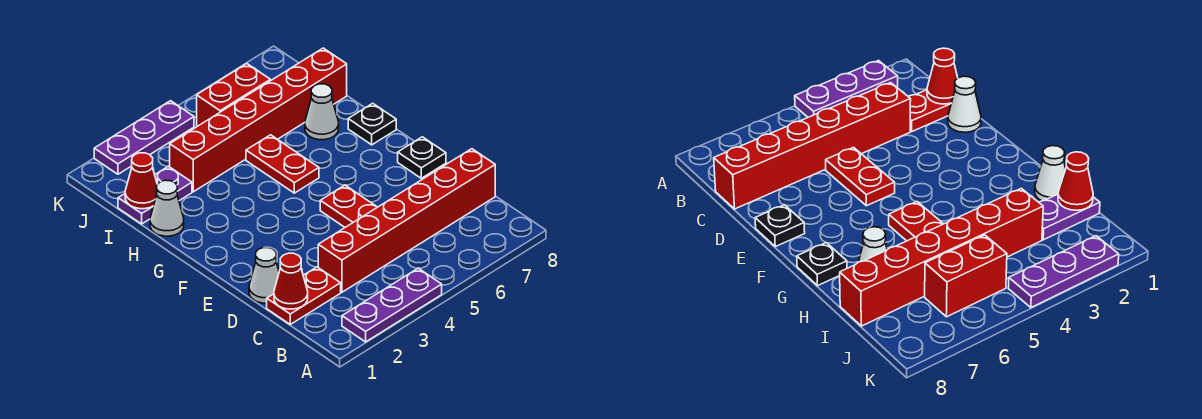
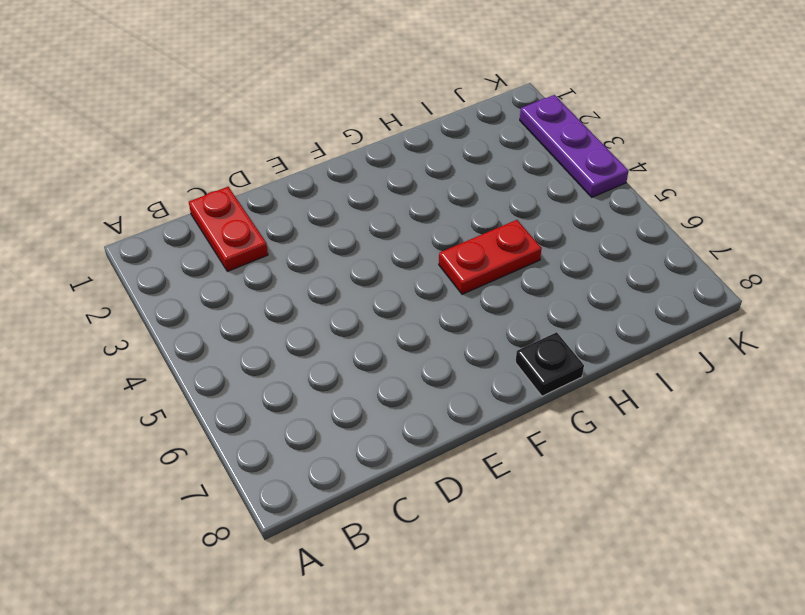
none -> purple plate A2:A4 level 1
none -> red brick C3:C8 level 1
none -> white cone D1 level 1

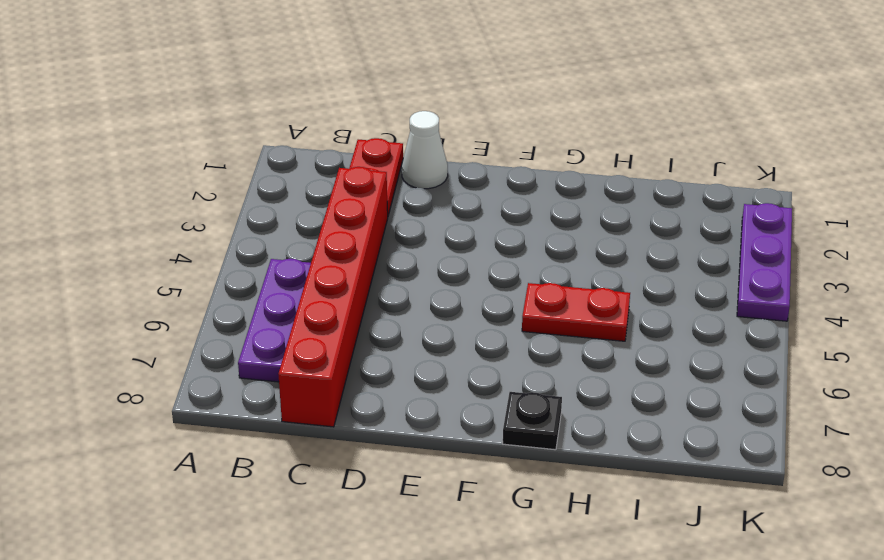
purple plate B5:B7 level 1 -> purple plate A2:A4 level 1
none -> red plate D5:E5 level 1
none -> black plate E8 level 1
none -> white cone H1 level 1

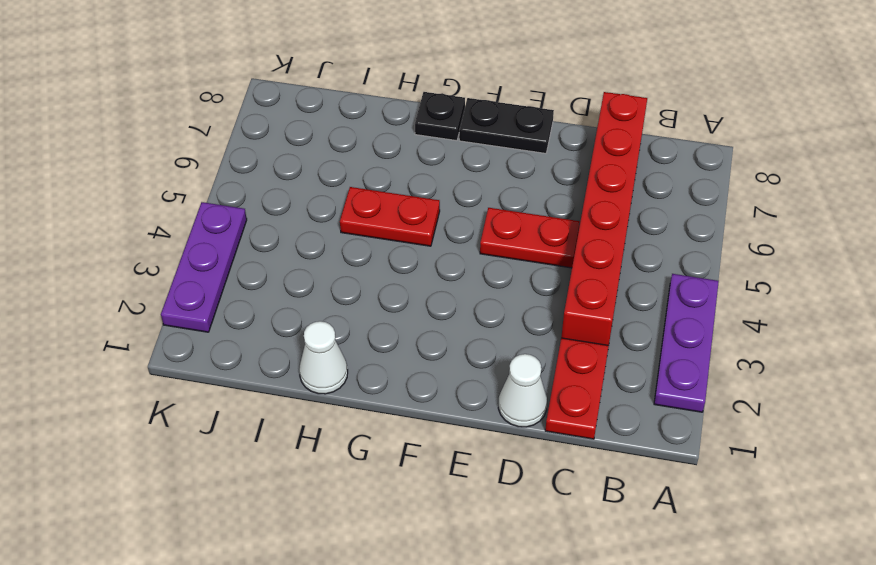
black plate E8:F8 level 1 -> black plate E8 level 1
none -> white cone H7 level 1
none -> purple plate I1:I2 level 1
none -> red brick I3:I8 level 1

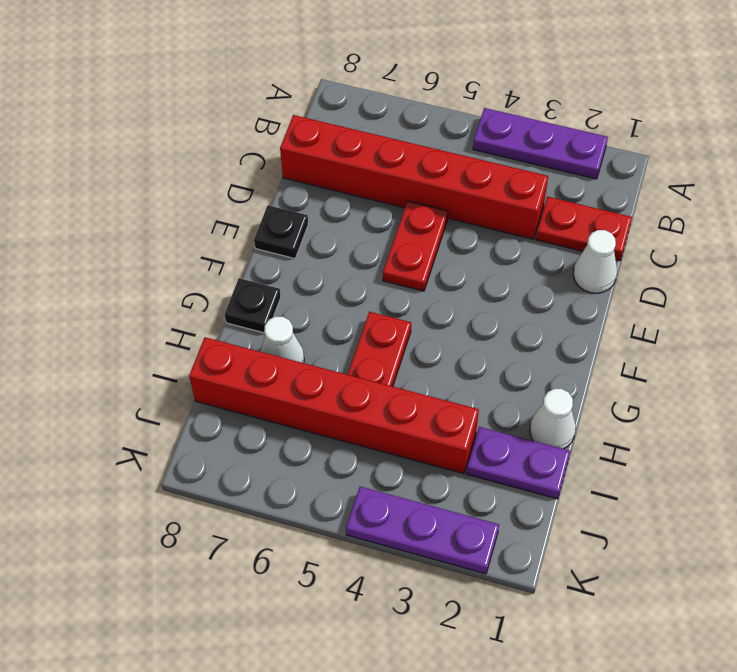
none -> red brick J5:J6 level 1
none -> red cone C1 level 2
none -> red cone I1 level 2

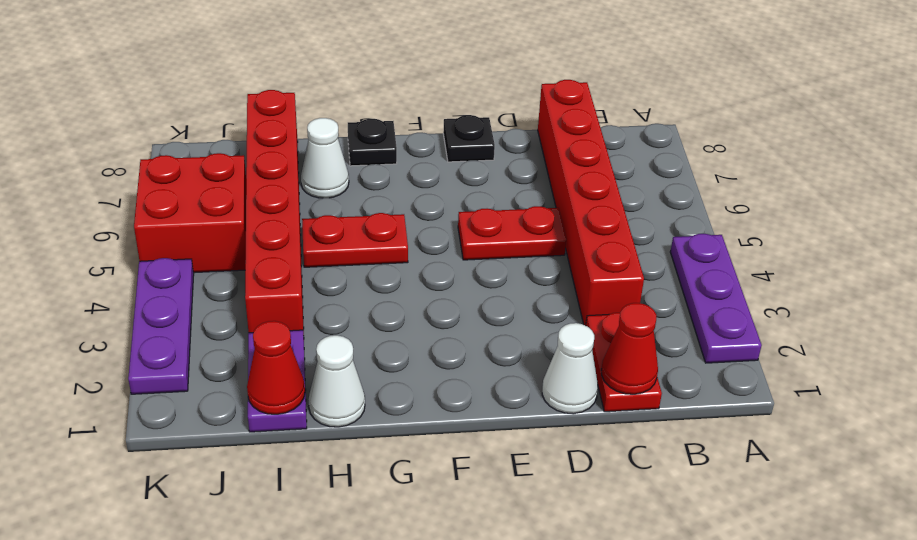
red brick J5:K6 level 1 -> red brick J5:J6 level 1

